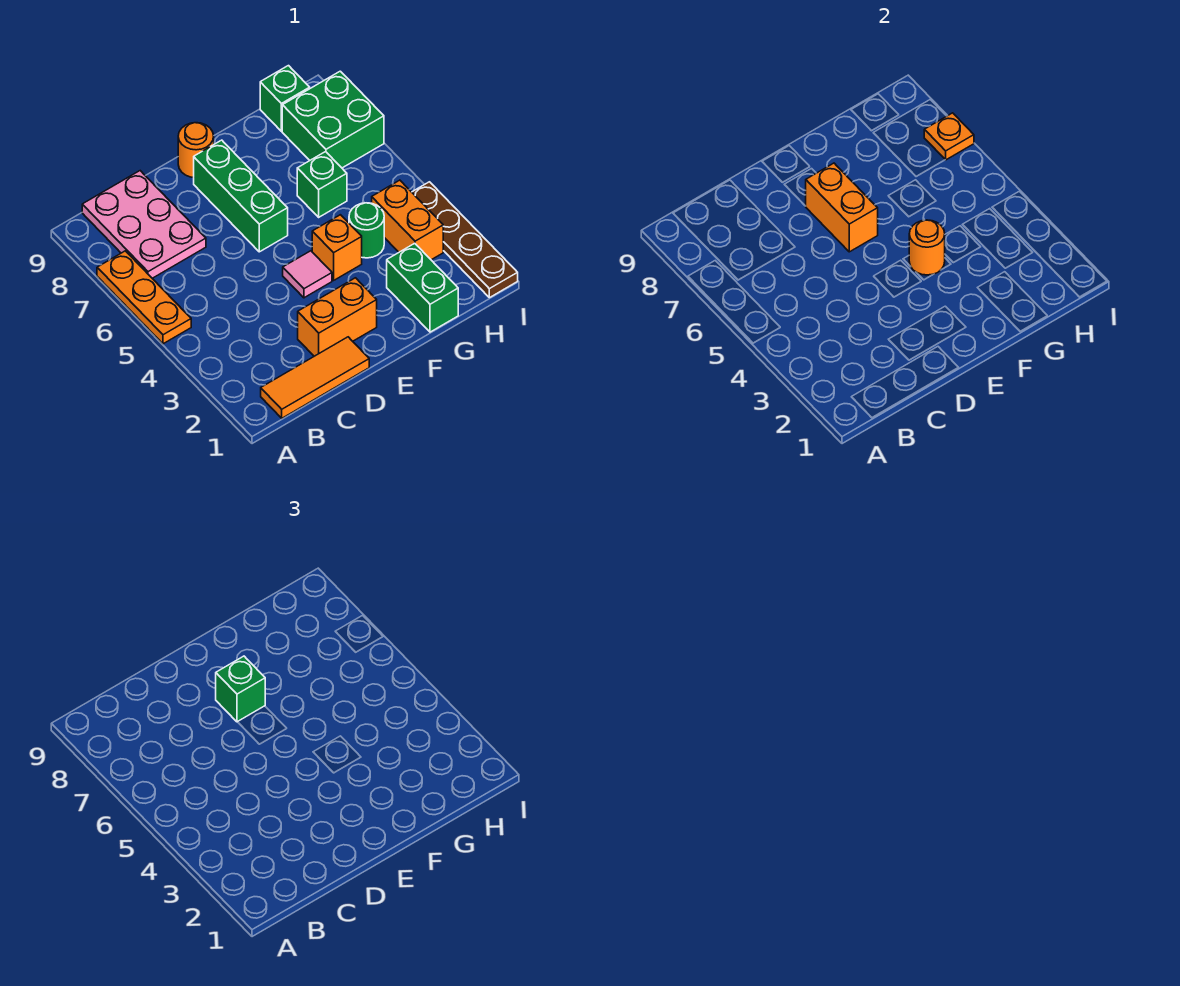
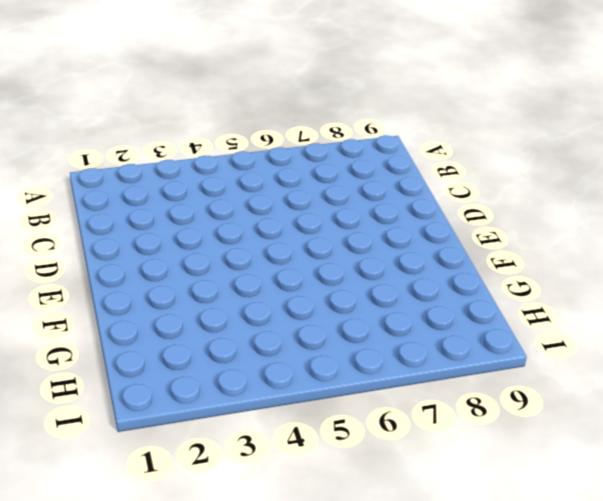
none -> orange plate A5:A7 level 1
none -> orange tile B1:D1 level 1
none -> pink plate B7:C9 level 1

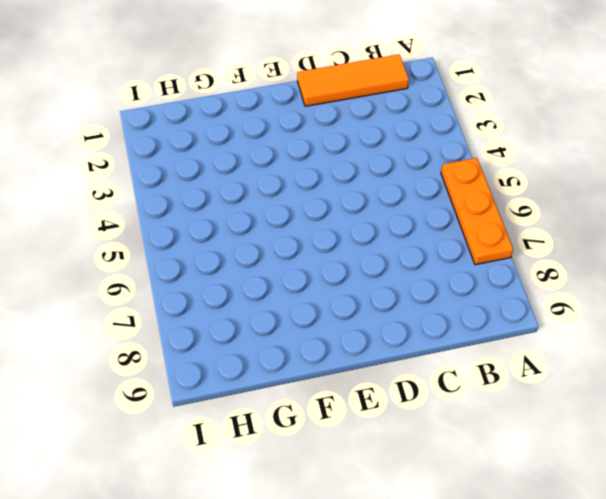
none -> pink plate B7:C9 level 1
none -> orange brick D2:E2 level 1
none -> pink tile E4 level 1

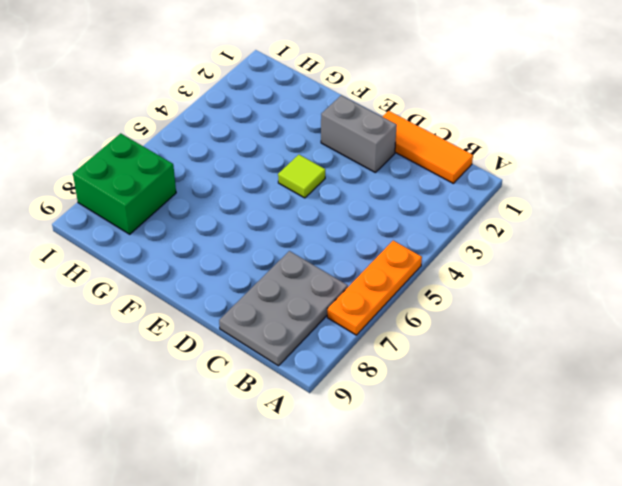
grey plate B7:C9 level 1 -> pink plate B7:C9 level 1
grey brick D2:E2 level 1 -> orange brick D2:E2 level 1
lime tile E4 level 1 -> pink tile E4 level 1
none -> green brick E6:E8 level 1
none -> orange round brick E9 level 1
none -> orange brick F4 level 1

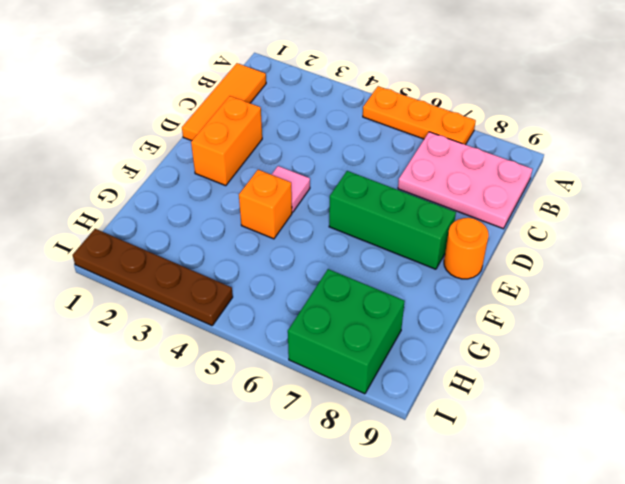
none -> green brick G1:G2 level 1
none -> green round brick G4 level 1
none -> green brick G6 level 1

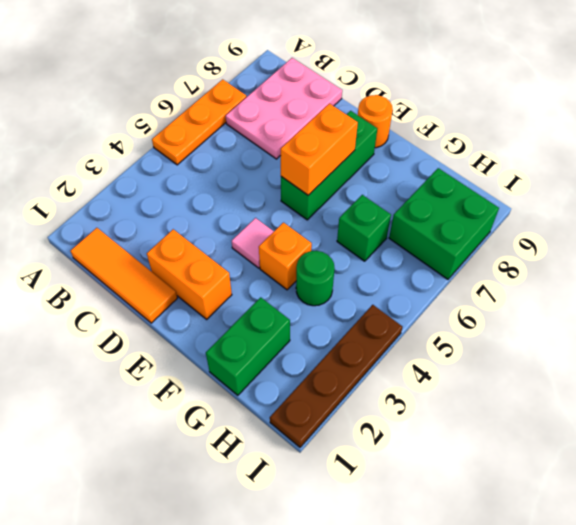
none -> orange brick H3:H4 level 1
none -> green brick H9 level 1
none -> orange round brick F4 level 2

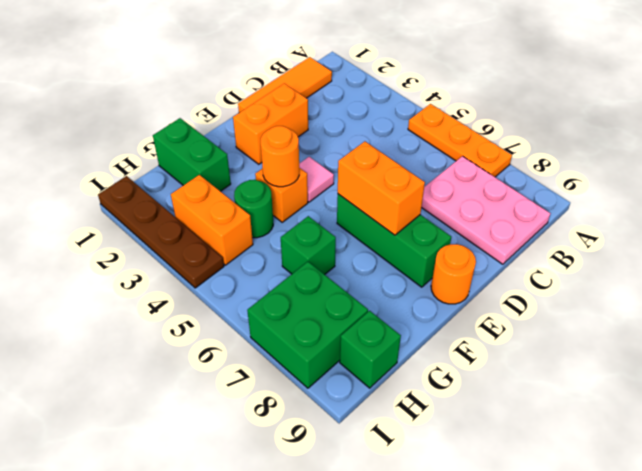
none -> orange plate I7 level 2
none -> green brick E7 level 3

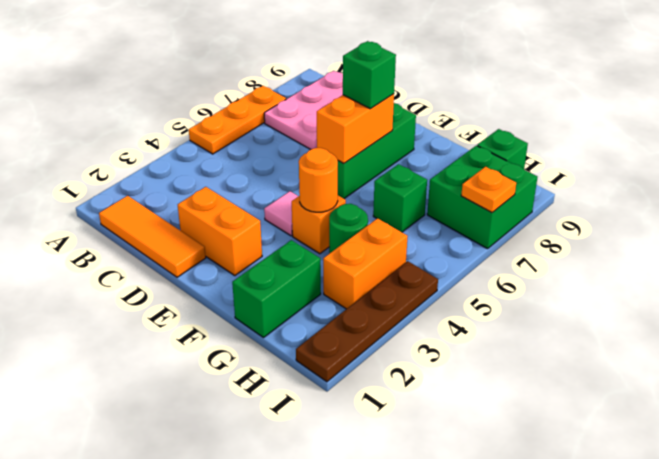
none -> orange round brick E9 level 1

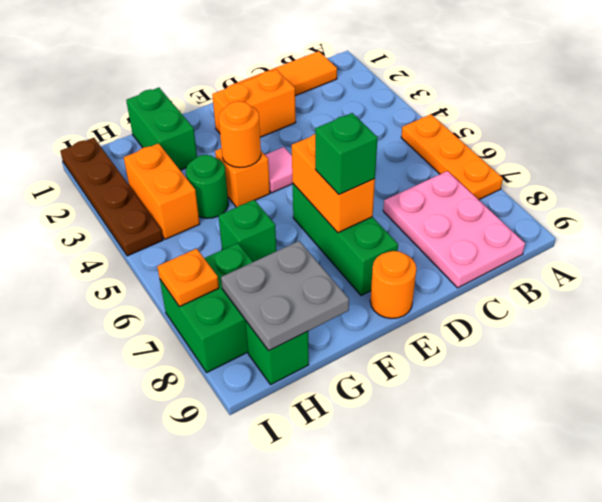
grey plate G8:H9 level 2 -> none

